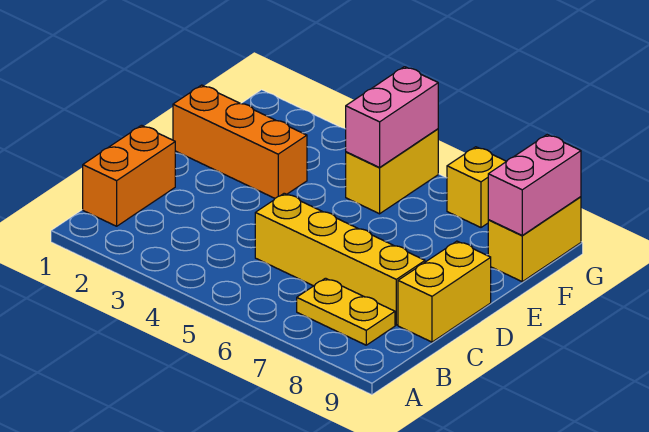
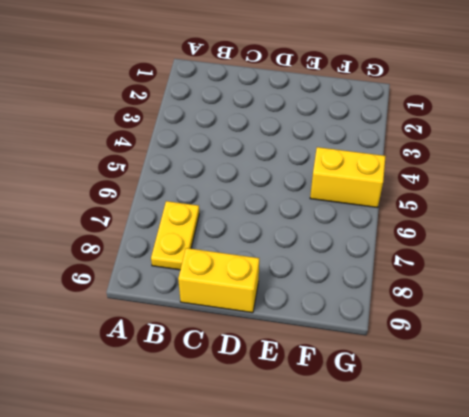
none -> orange brick B1:C1 level 1
none -> yellow brick C5:C8 level 1

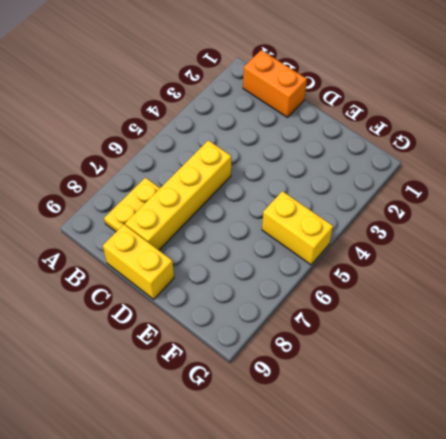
none -> orange brick E1:E3 level 1
none -> yellow brick F9:G9 level 1

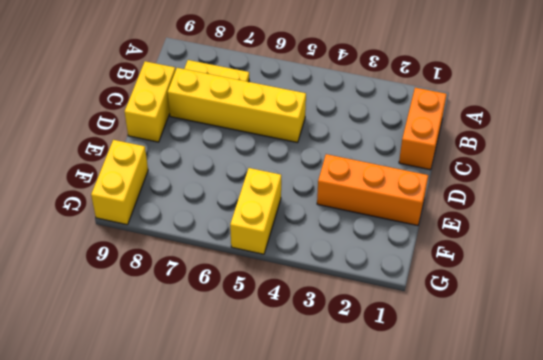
none -> yellow brick G7 level 1
none -> pink brick F5:G5 level 2

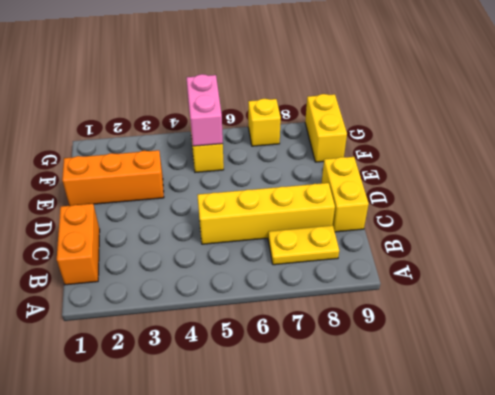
none -> pink brick F9:G9 level 2

